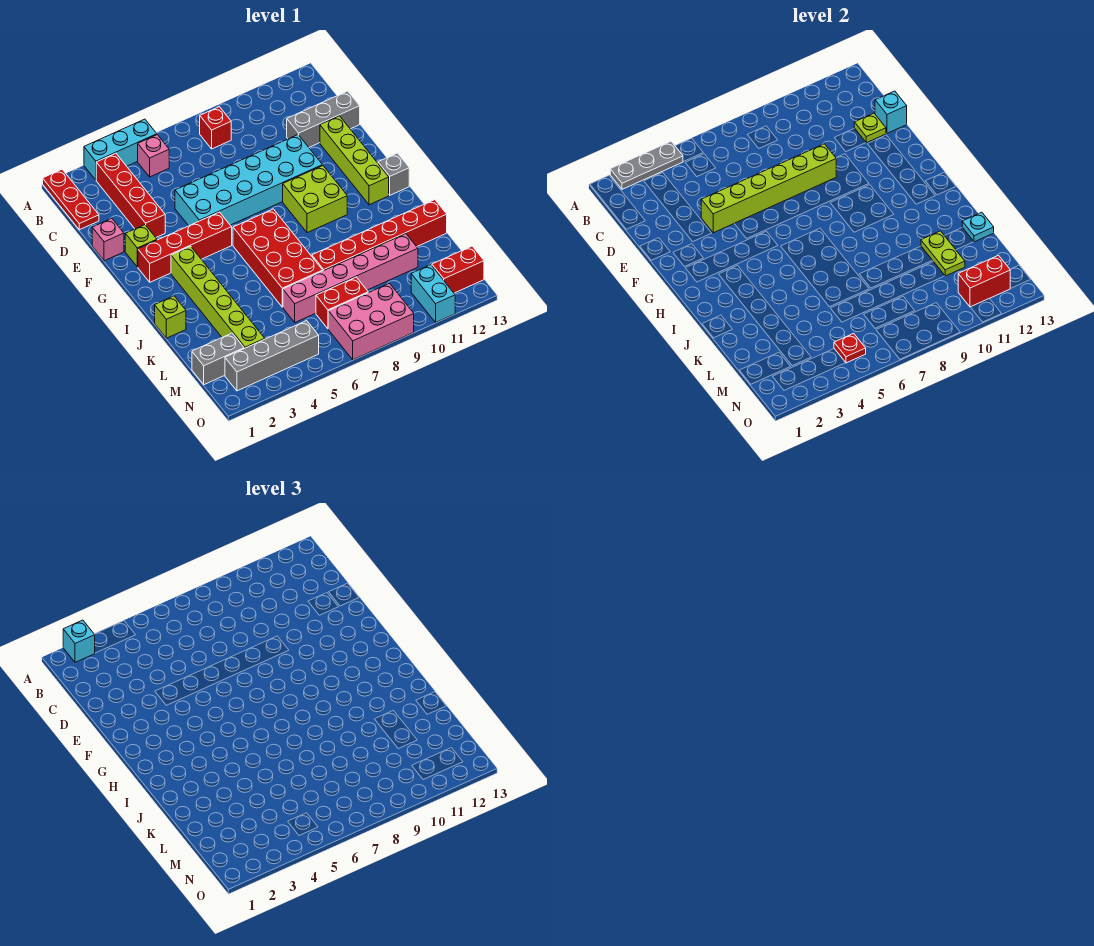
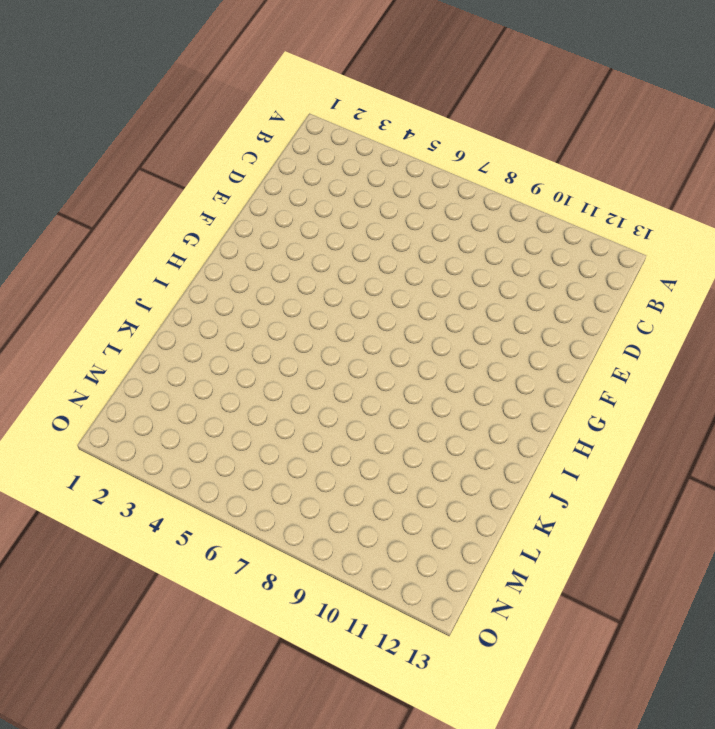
none -> red plate A1:C1 level 1
none -> cyan brick A3:A5 level 1
none -> red brick B3:E3 level 1
none -> pink brick B5 level 1

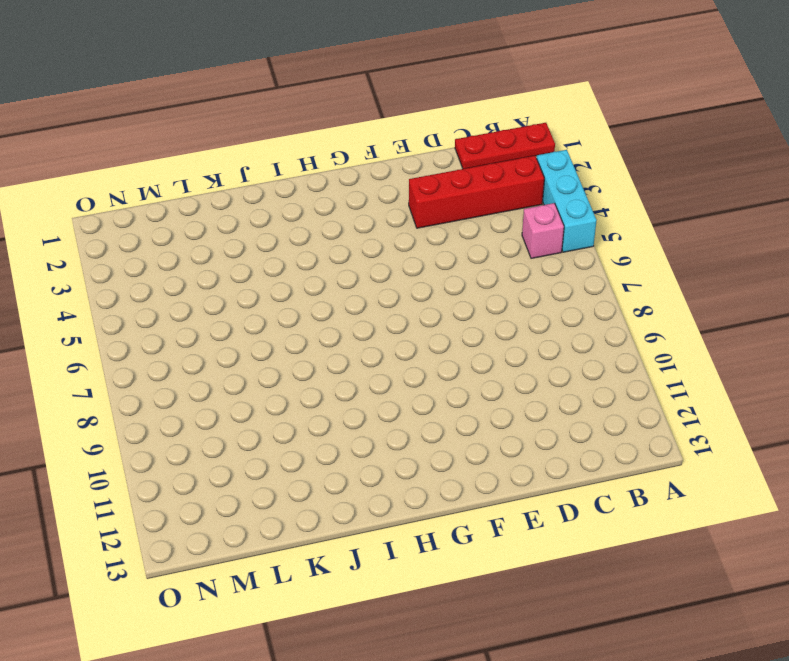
none -> red brick B8 level 1
none -> grey brick D11:D13 level 1
none -> pink brick E1 level 1
none -> cyan brick E5:F10 level 1

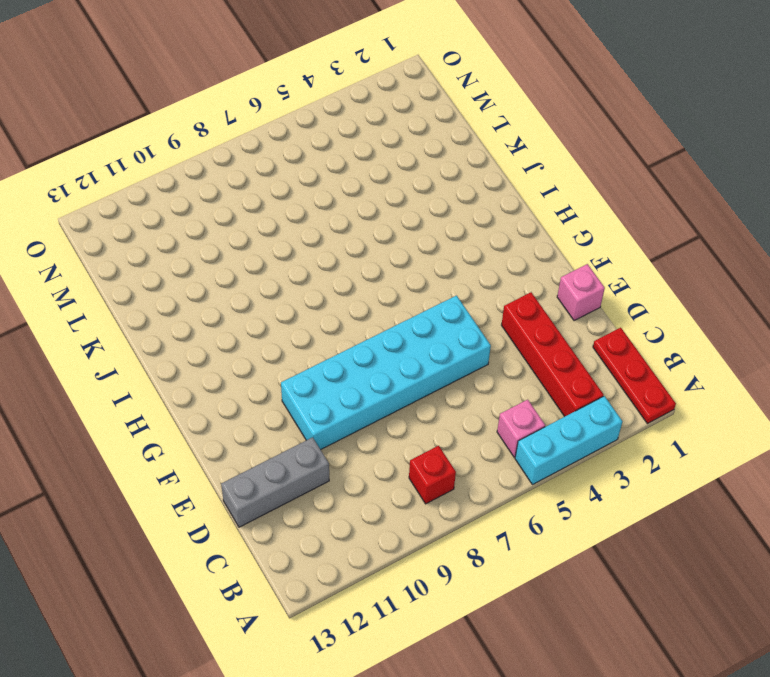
none -> lime brick E12:H12 level 1
none -> lime brick F2 level 1
none -> red brick G2:G5 level 1
none -> lime brick G9:H10 level 1

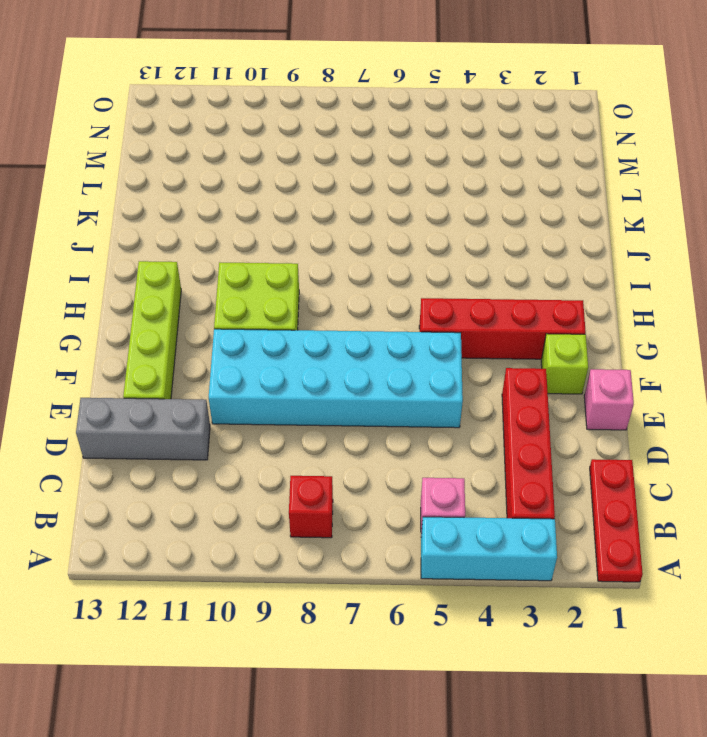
none -> lime brick H3:M3 level 1
none -> red brick H6:K7 level 1
none -> grey brick H13 level 1
none -> lime brick J1 level 1

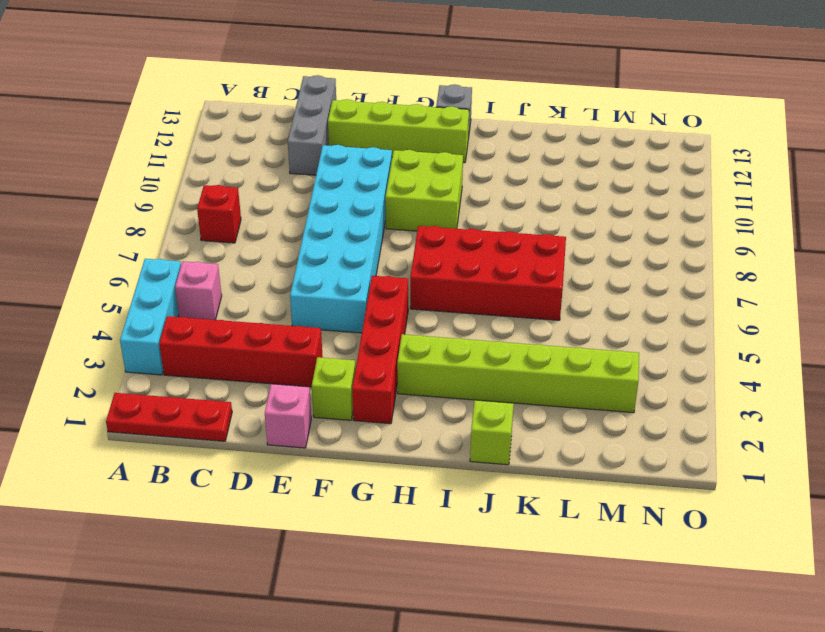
none -> red brick K8:K13 level 1
none -> pink brick L6:L11 level 1
none -> grey brick M1:M2 level 1
none -> red brick M7:M8 level 1

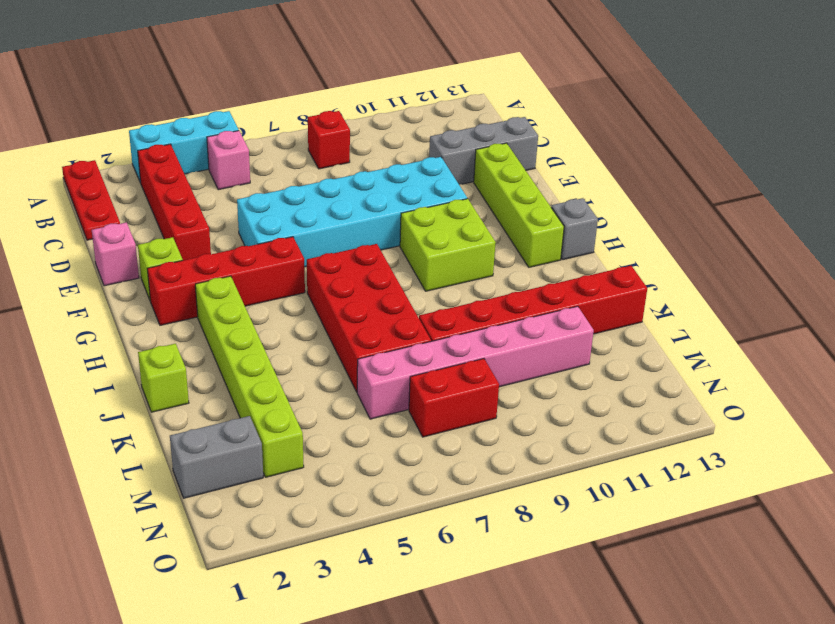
none -> grey brick N2:N5 level 1
none -> pink brick N7:O9 level 1
none -> cyan brick N11:O11 level 1
none -> red brick N12:N13 level 1

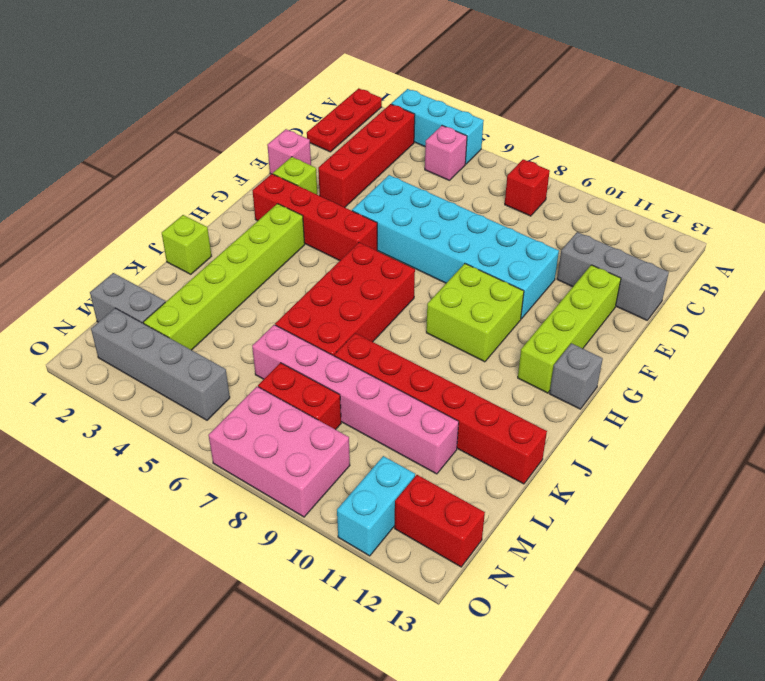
none -> grey plate A2:A4 level 2
none -> lime plate D12 level 2
none -> cyan brick D13 level 2
none -> lime brick E4:E9 level 2

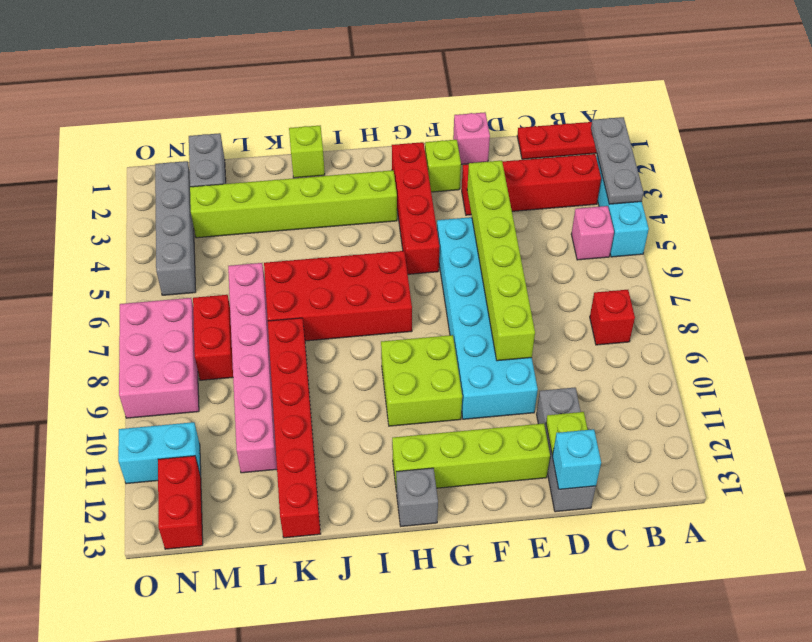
none -> lime plate K11:L11 level 2
none -> cyan plate K13 level 2
none -> red plate N5 level 2
none -> red brick N11:N12 level 2

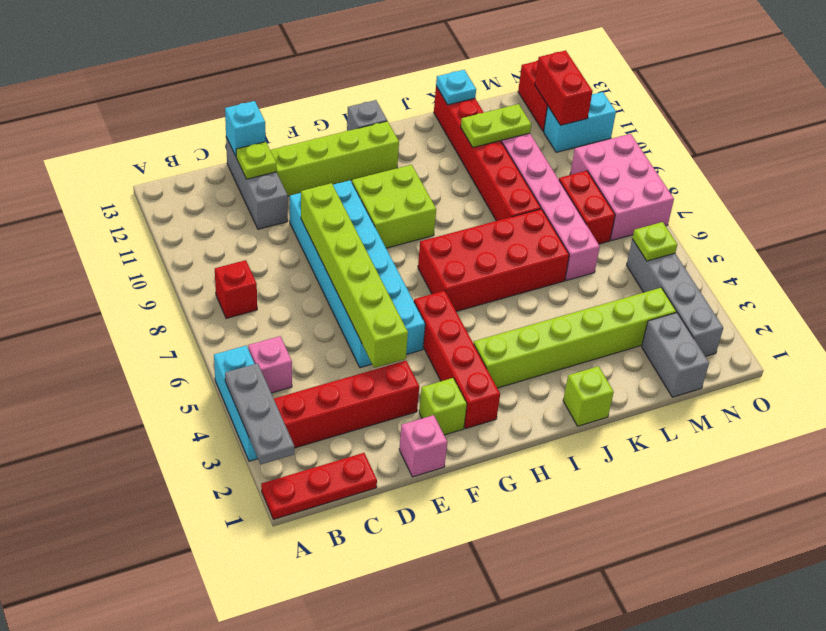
lime plate N5 level 2 -> red plate N5 level 2
none -> cyan brick A2 level 3

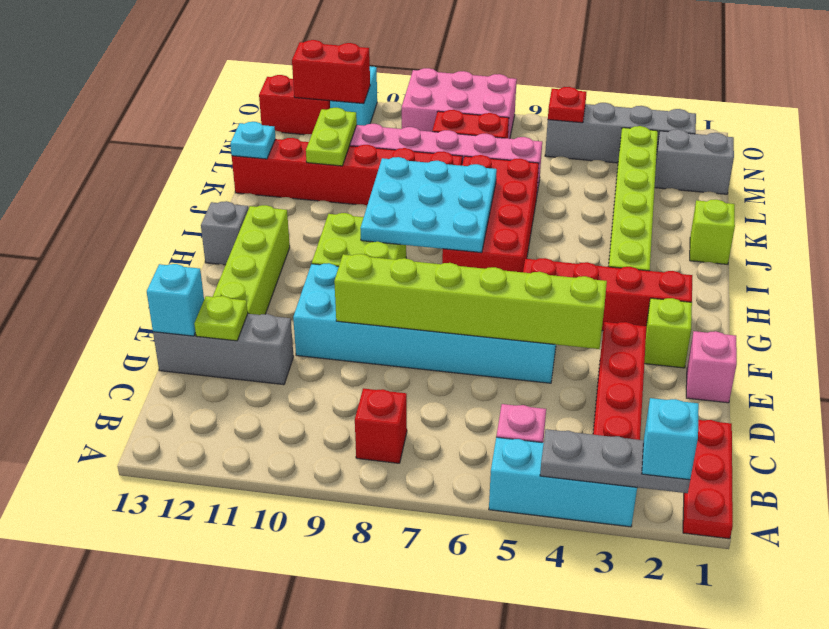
cyan plate H7:J9 level 2 -> none

